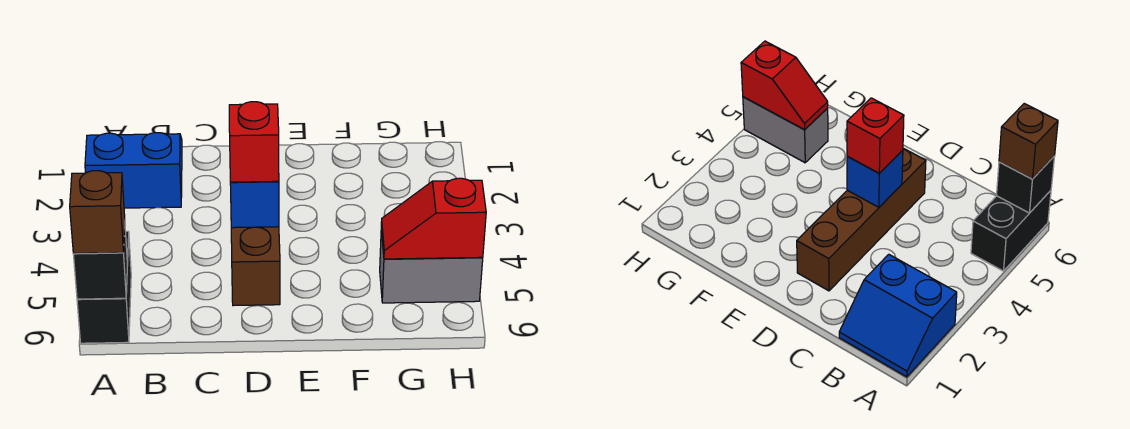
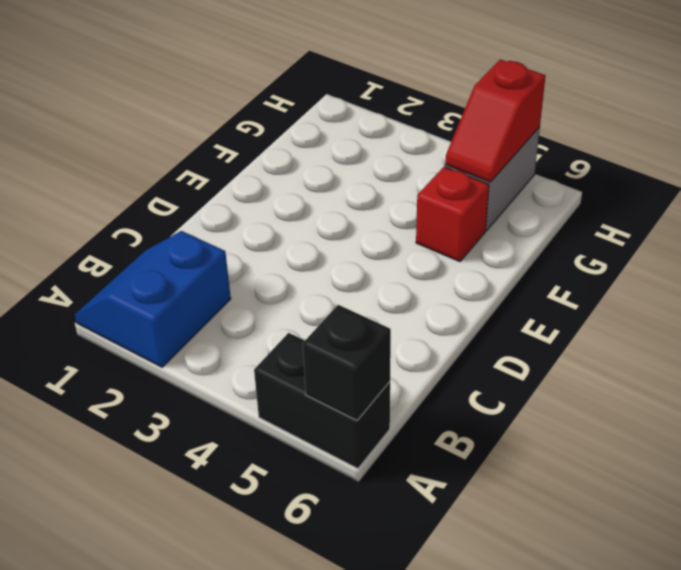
red brick F5 level 1 -> red brick D4 level 3
none -> brown brick D2:D5 level 1
none -> blue brick D4 level 2

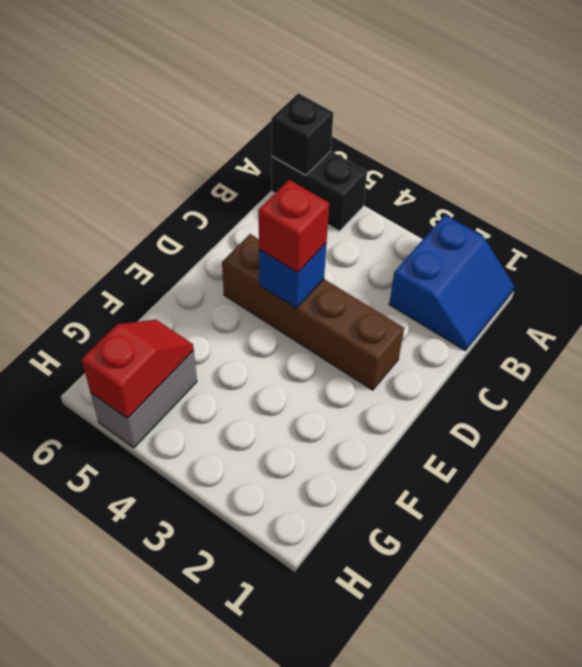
none -> brown brick A6 level 3

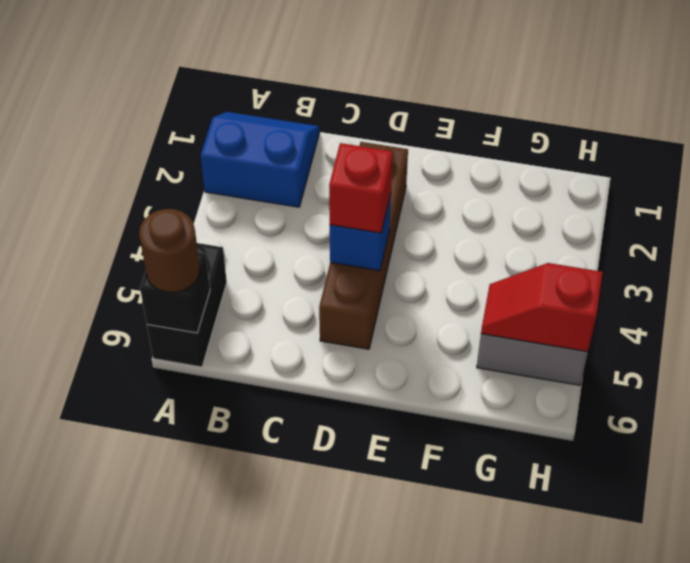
brown round brick A6 level 3 -> brown brick A6 level 3

